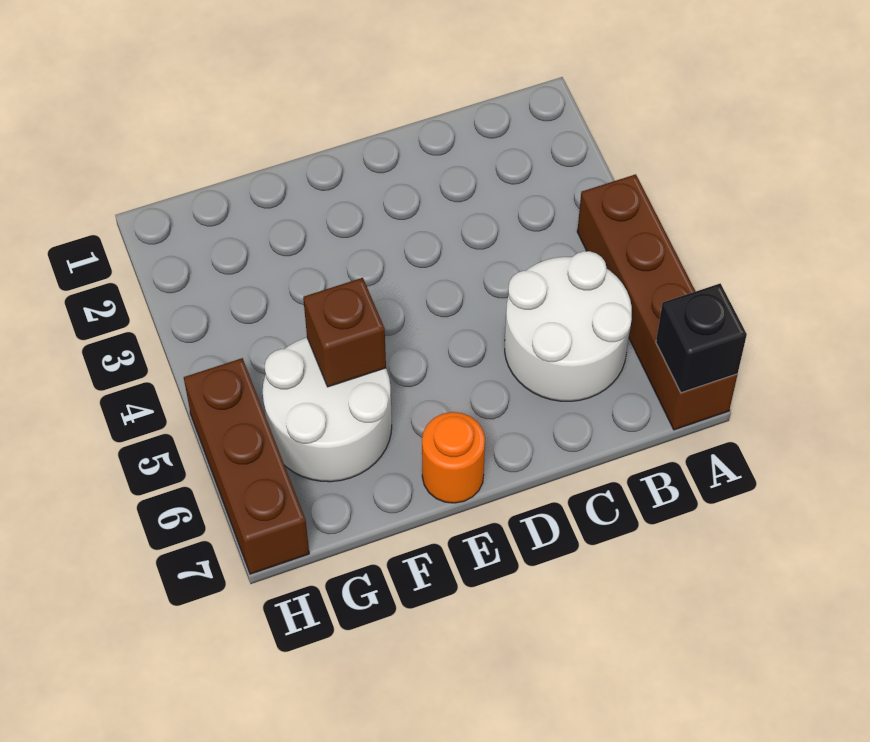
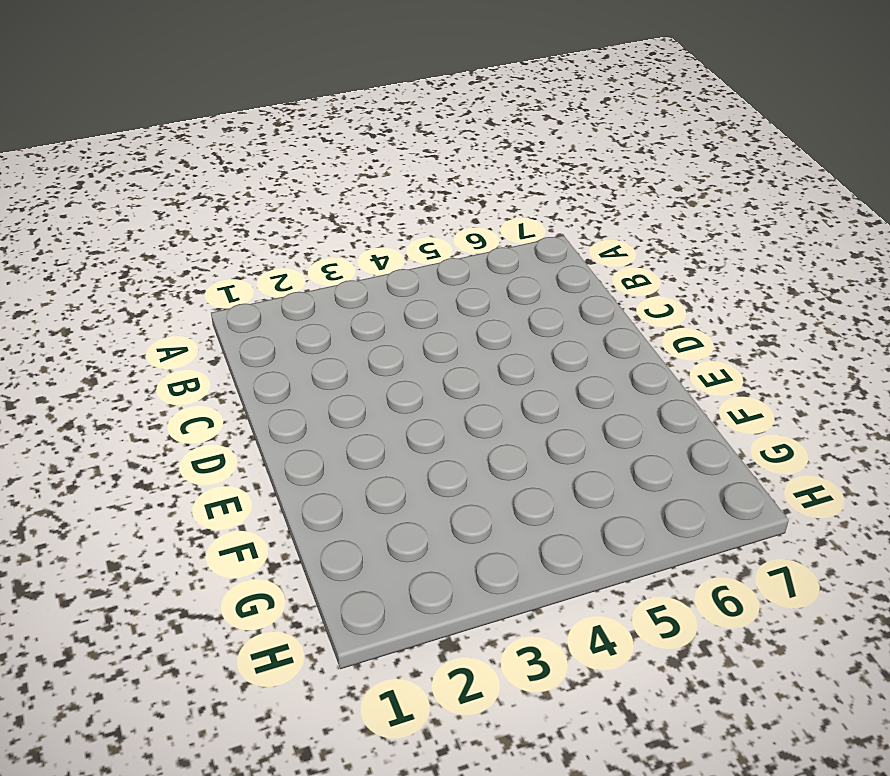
none -> brown brick A4:A7 level 1
none -> white round brick B5:C6 level 1

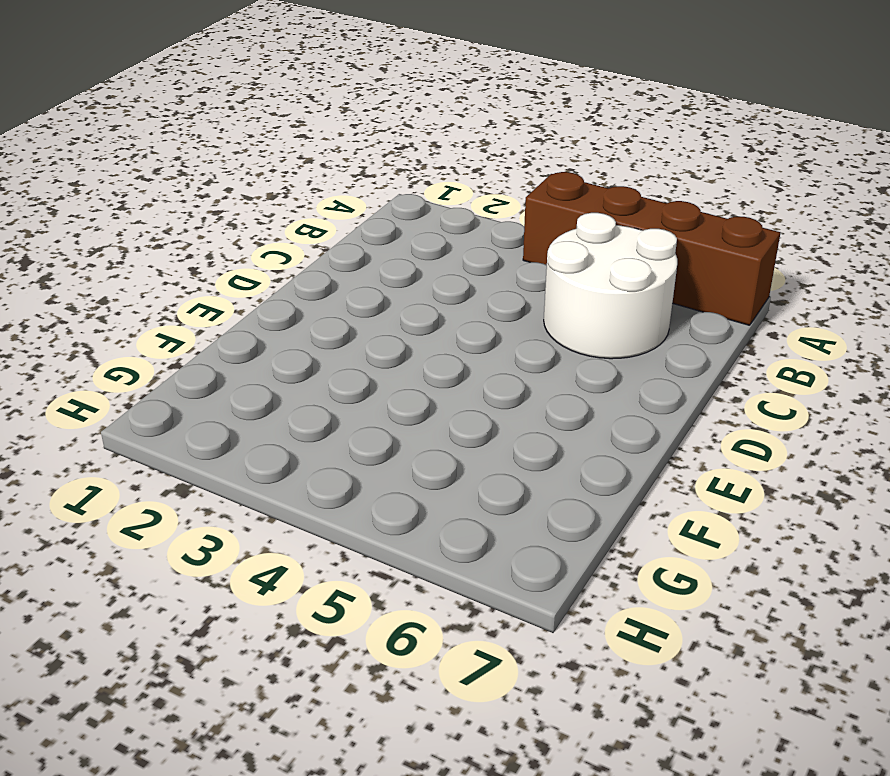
none -> orange round brick E7 level 1
none -> white round brick F5:G6 level 1

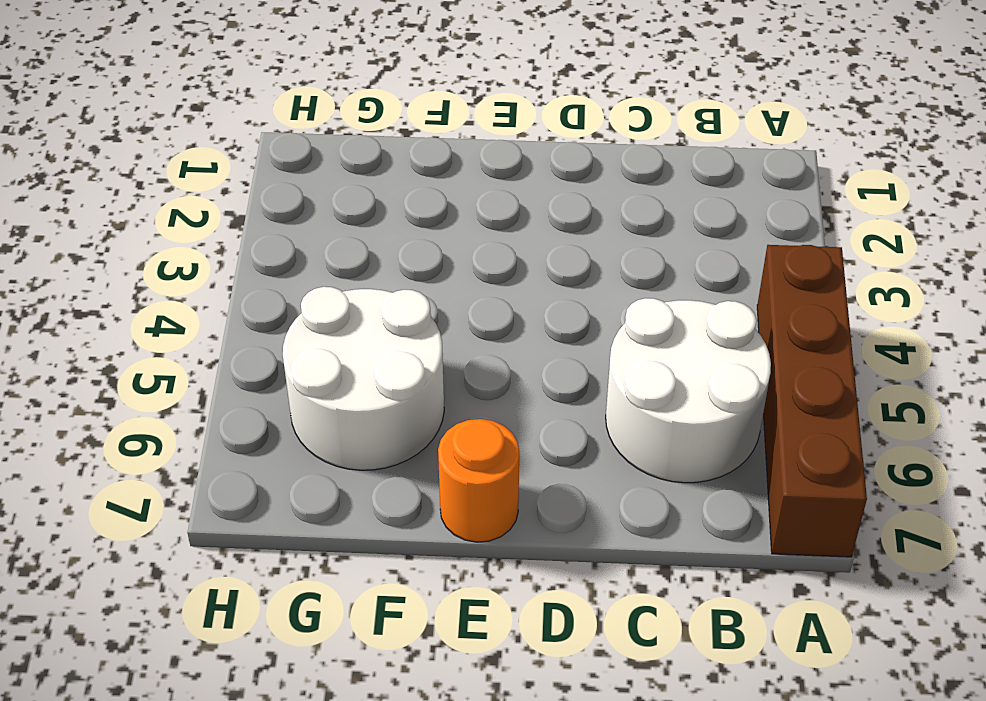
none -> brown brick H5:H7 level 1
none -> black brick A7 level 2

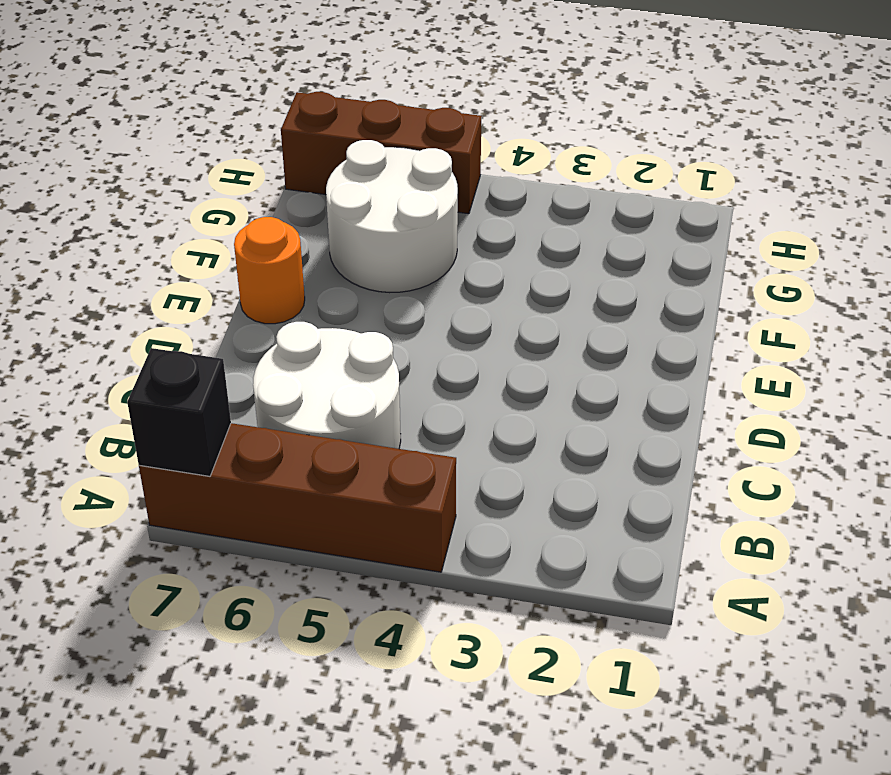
none -> brown brick F5 level 2

